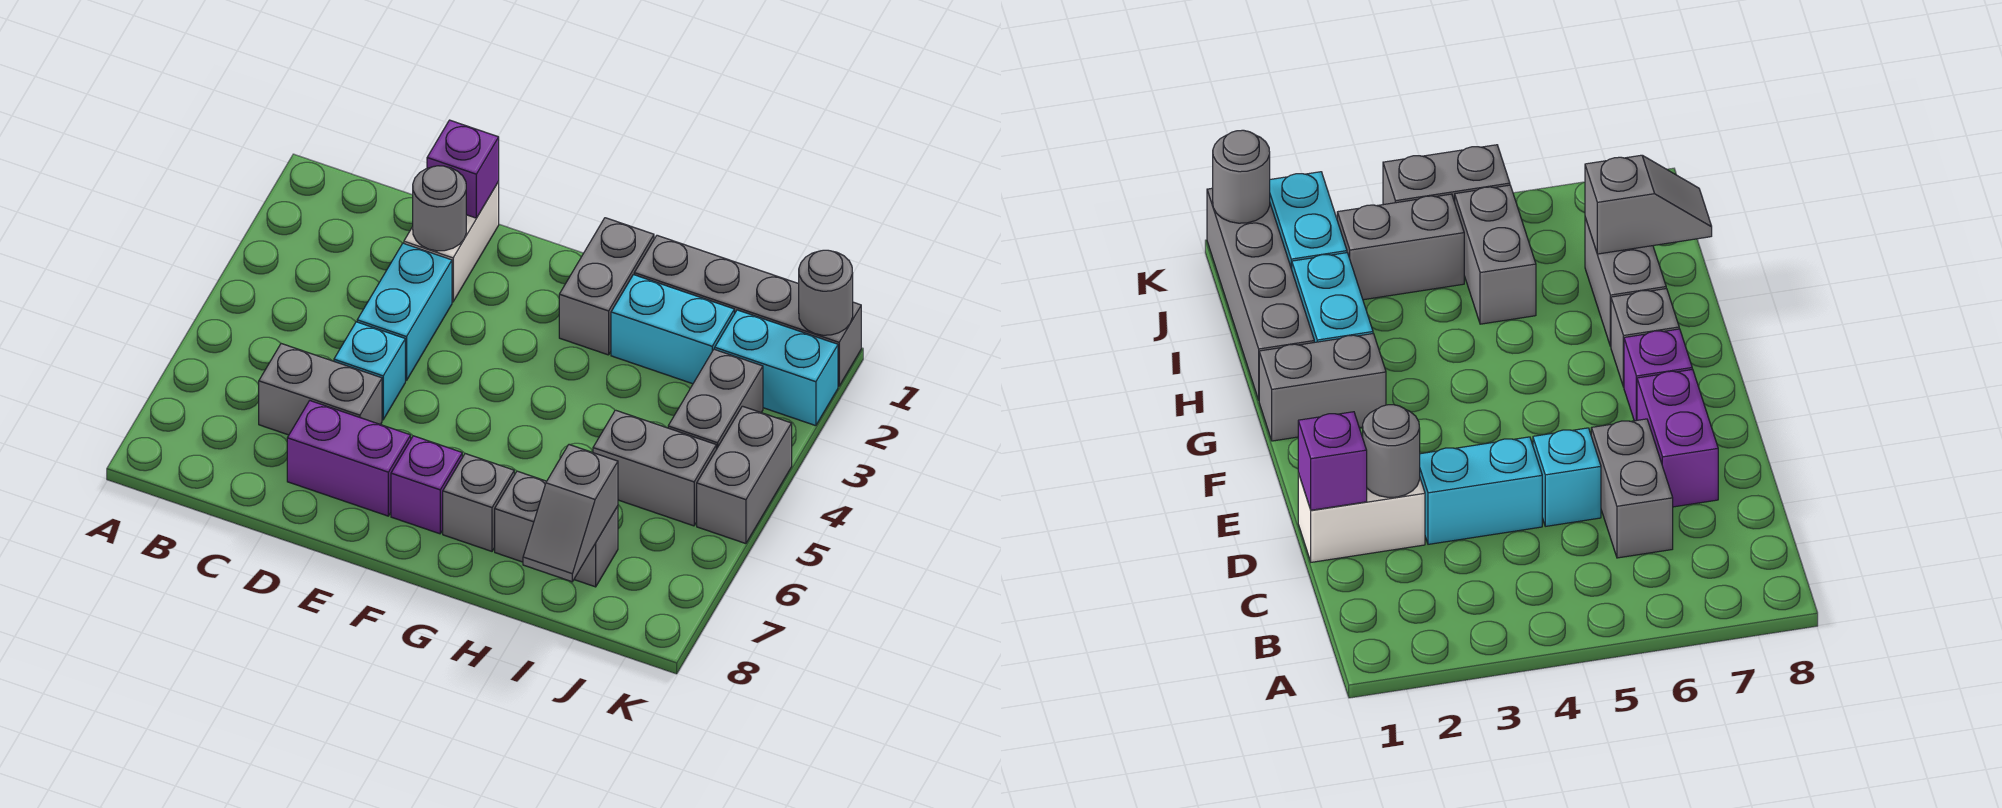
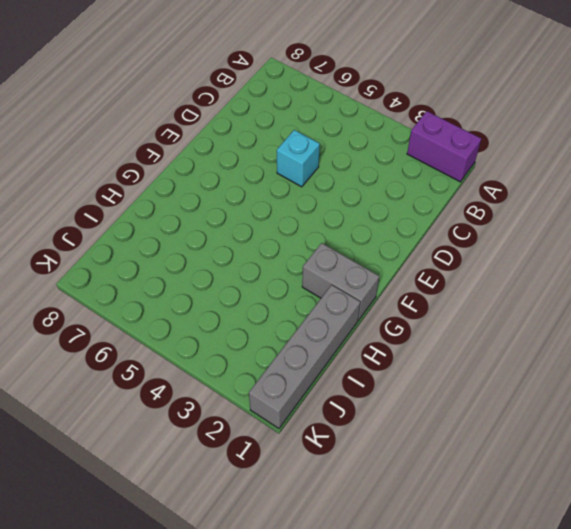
purple brick A1:A2 level 1 -> purple brick D7:E7 level 1
none -> grey brick C6:D6 level 1
none -> white brick D1:D2 level 1
none -> cyan brick D3:D4 level 1

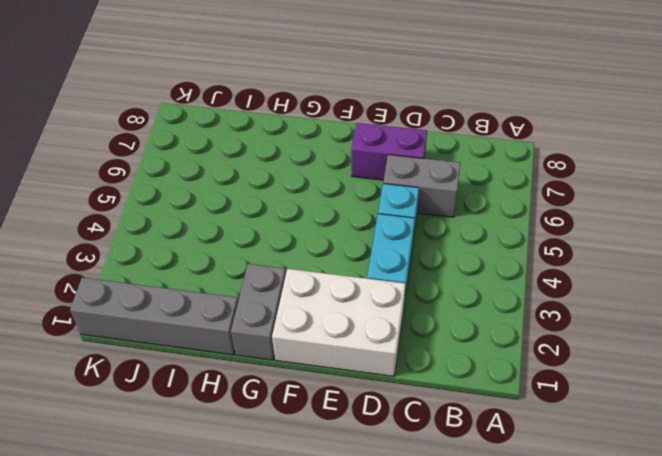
white brick D1:F2 level 1 -> white brick D1:D2 level 1
none -> purple brick F7 level 1
none -> grey brick G7 level 1
none -> cyan brick H2:I2 level 1

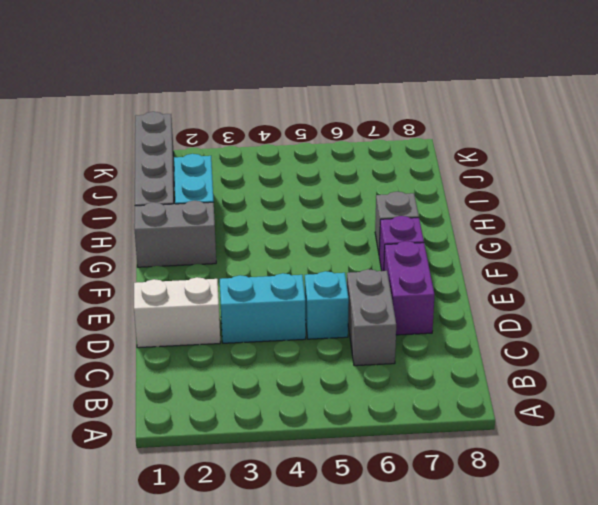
none -> grey brick H7:I7 level 1
none -> grey brick I5:J5 level 1
none -> cyan brick J2:K2 level 1

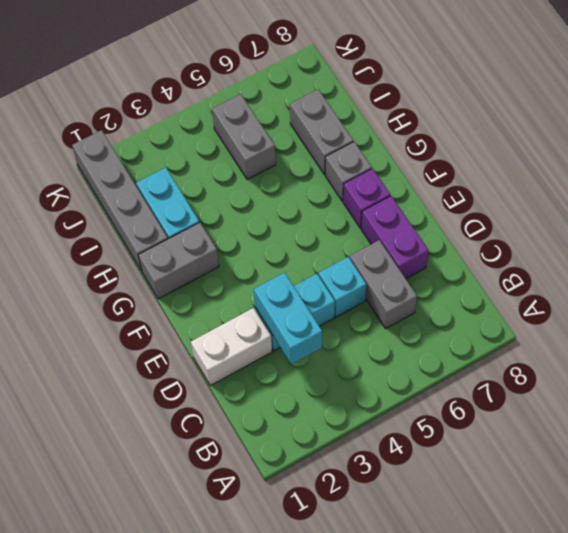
cyan brick C3:D3 level 2 -> cyan brick J2:K2 level 1
none -> grey brick J3:J4 level 1
none -> grey brick K4:K5 level 1
none -> purple brick D1 level 2

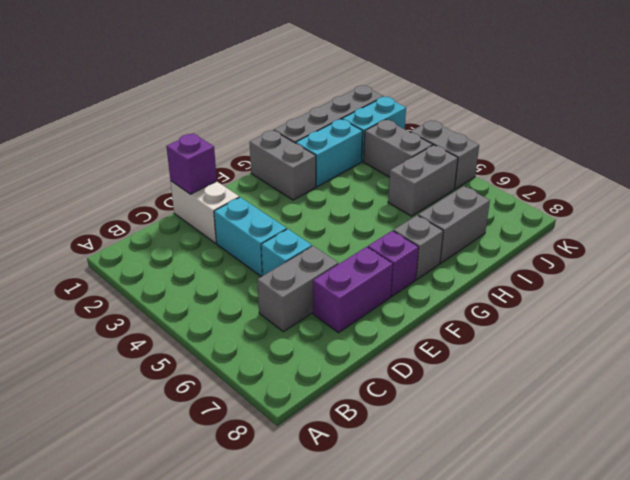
none -> grey round brick D2 level 2
none -> grey slope I7:I8 level 2 top 7
none -> grey round brick K1 level 2

